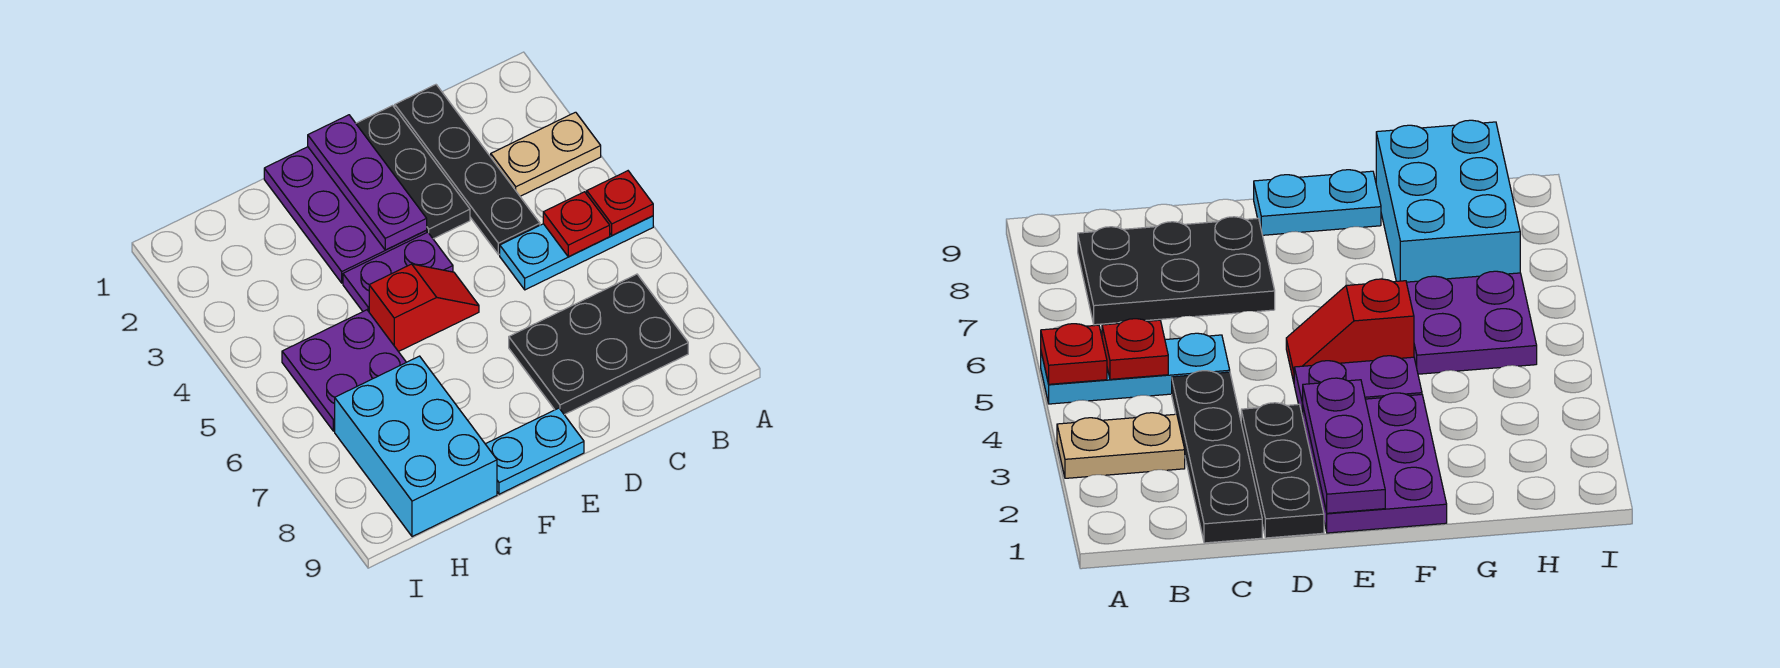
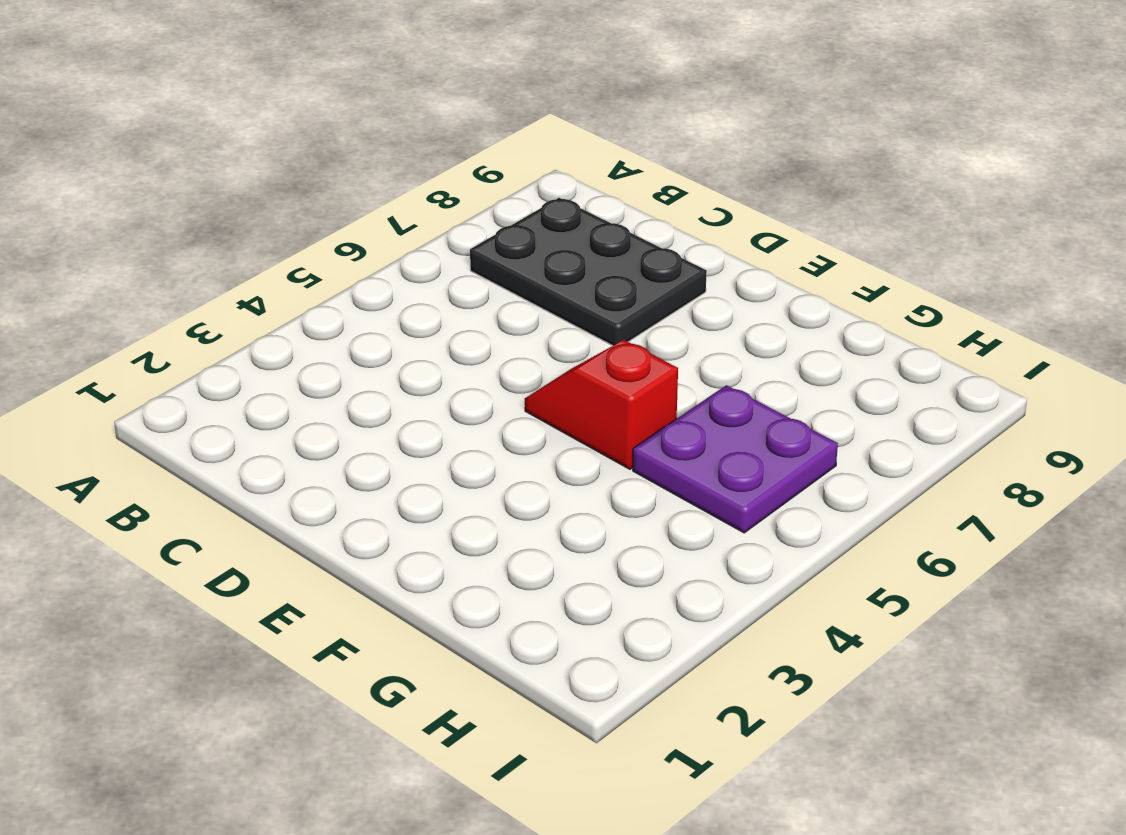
none -> tan plate A3:B3 level 1
none -> cyan plate A5:C5 level 1
none -> black plate C1:C4 level 1

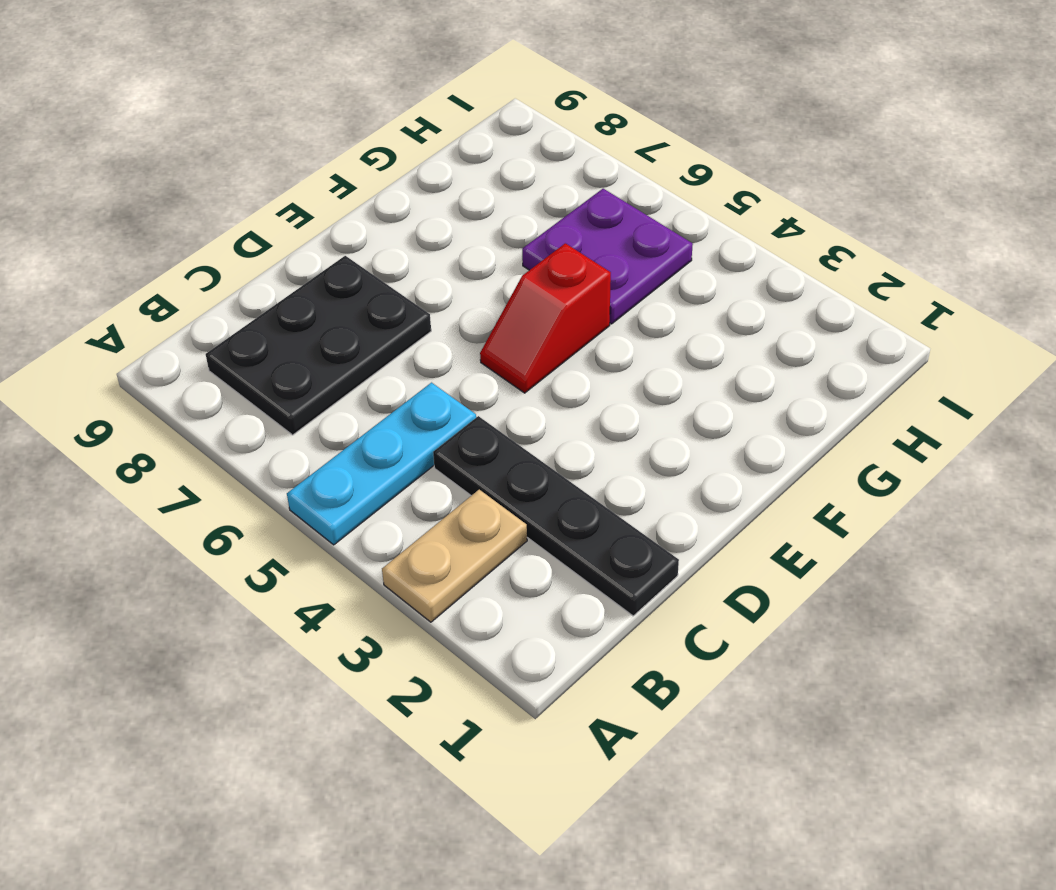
none -> black plate D1:D3 level 1
none -> purple plate E1:F3 level 1
none -> purple plate E4:F4 level 1

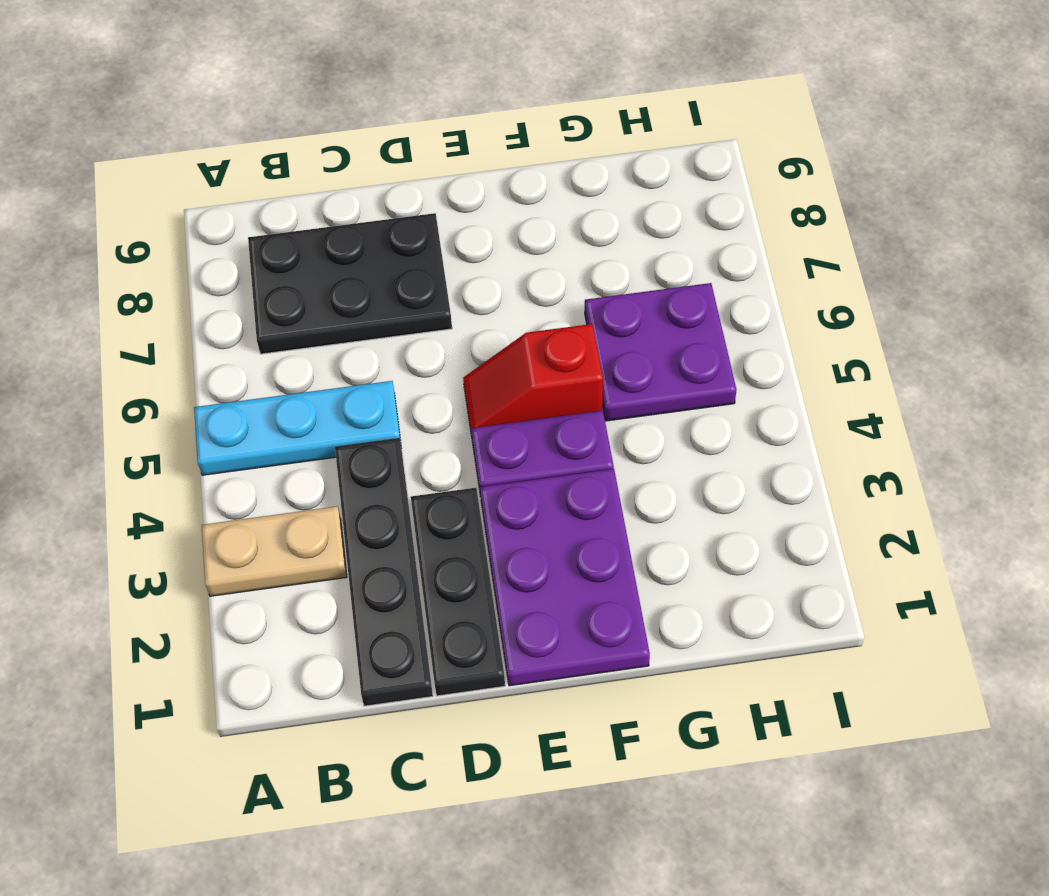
none -> cyan plate E9:F9 level 1
none -> cyan brick G7:H9 level 1
none -> red plate A5 level 2

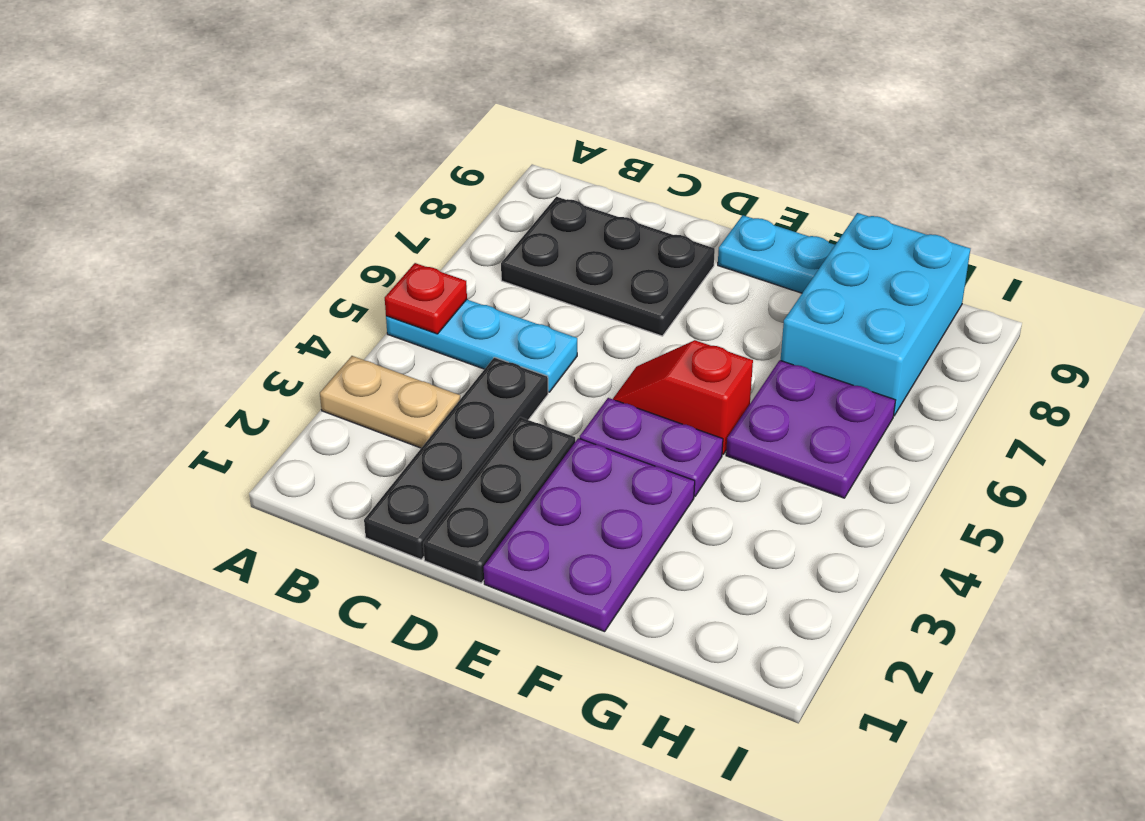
none -> red plate B5 level 2
none -> purple plate E1:E3 level 2

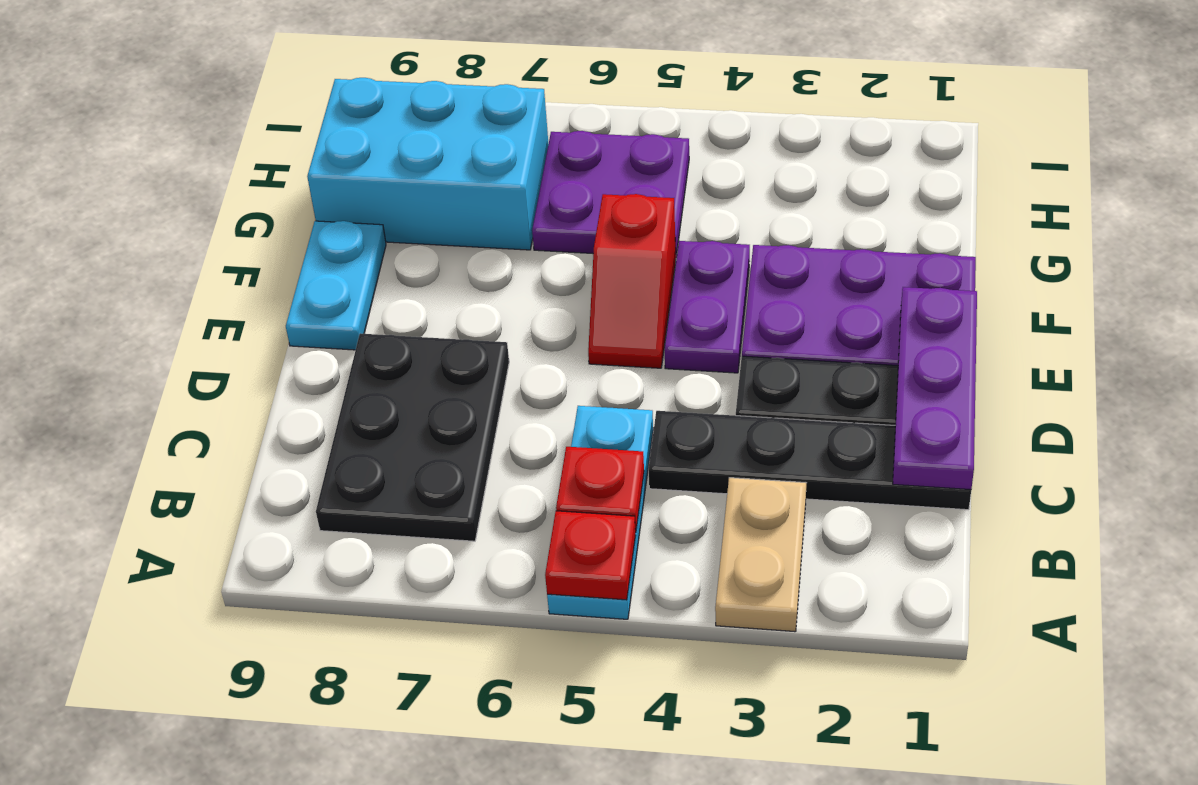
purple plate C1:E1 level 2 -> purple plate E1:E3 level 2

